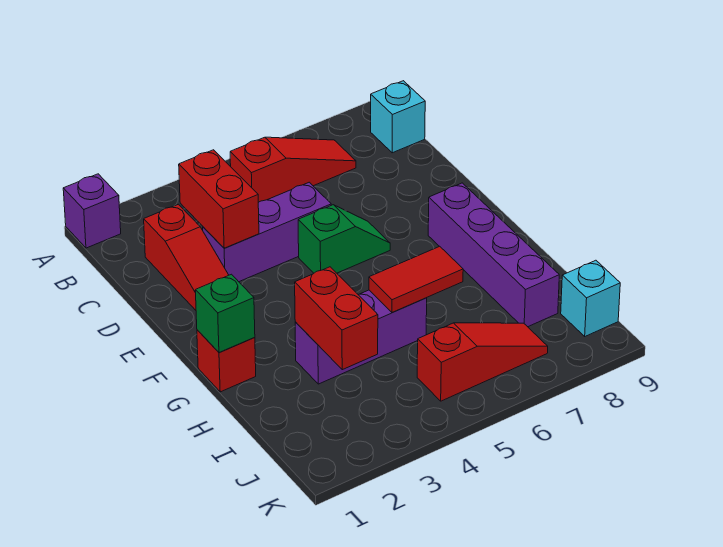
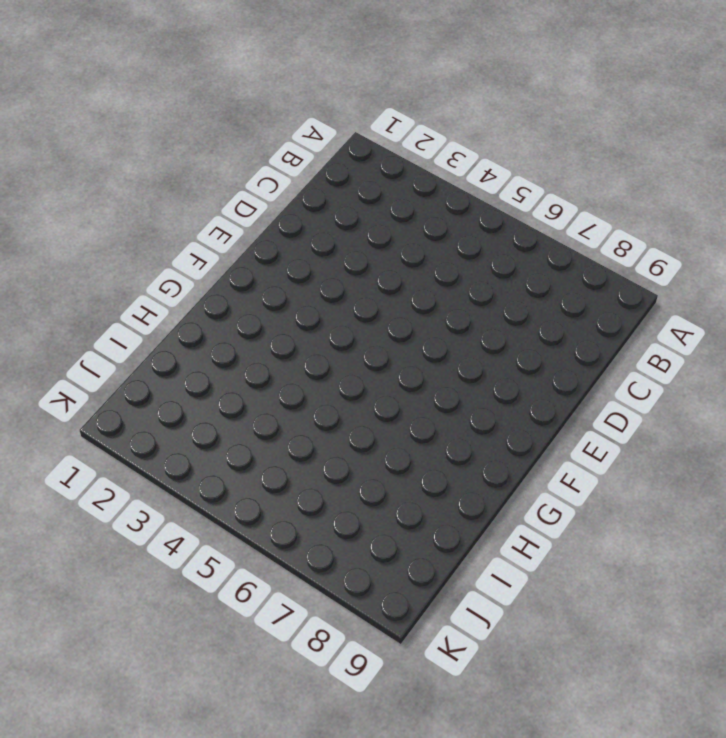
none -> purple brick A1 level 1
none -> red slope B5:B7 level 1 top 5
none -> cyan brick B9 level 1

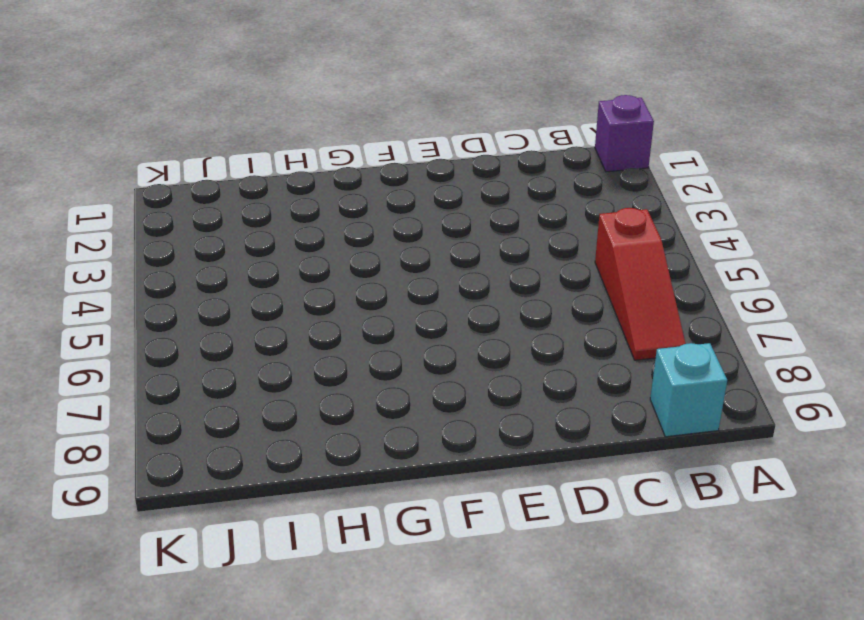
none -> red slope C2:E2 level 1 top C
none -> purple brick D3:D5 level 1
none -> green slope E5:E6 level 1 top 5

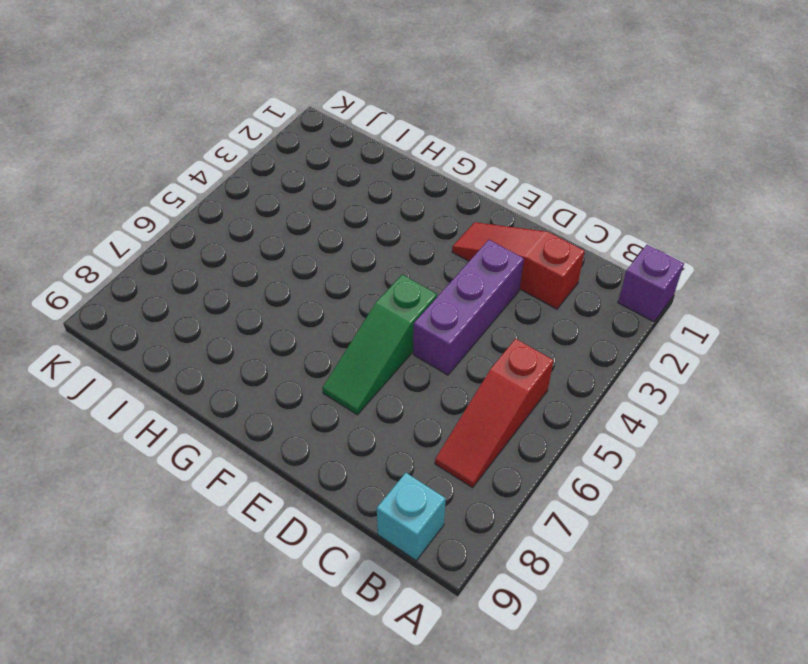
green slope E5:E7 level 1 top 5 -> green slope E5:E6 level 1 top 5
none -> purple brick F8:I8 level 1
none -> red brick G1 level 1
none -> purple brick H3:H5 level 1

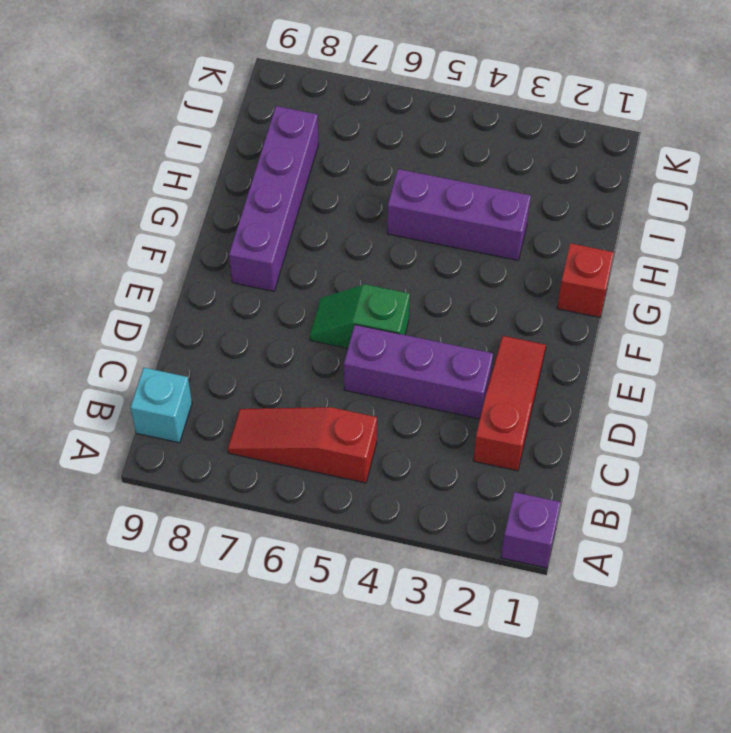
none -> red slope J5:J7 level 1 top 5
none -> cyan brick J9 level 1
none -> red brick C3:D3 level 2

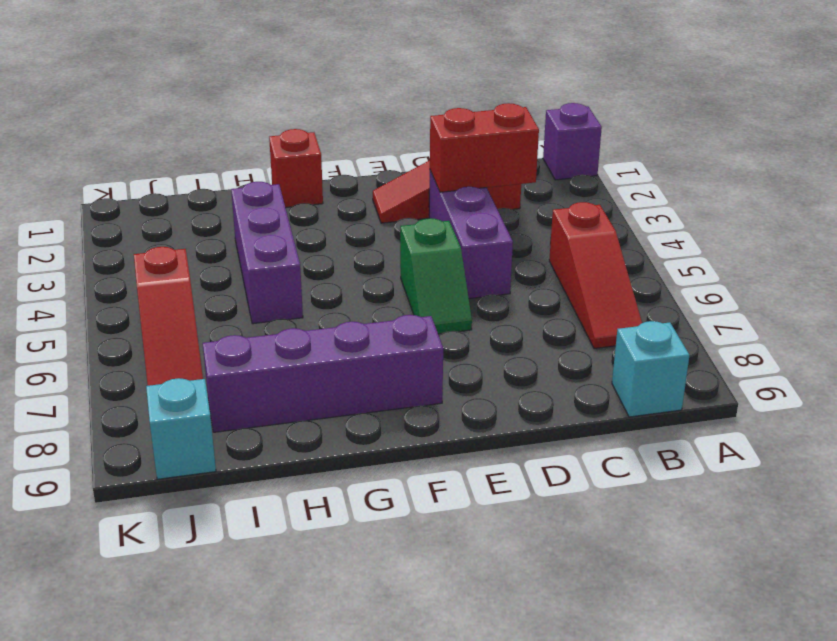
none -> green brick G1 level 2
none -> red brick H3:I3 level 2
none -> red tile H5:H6 level 2

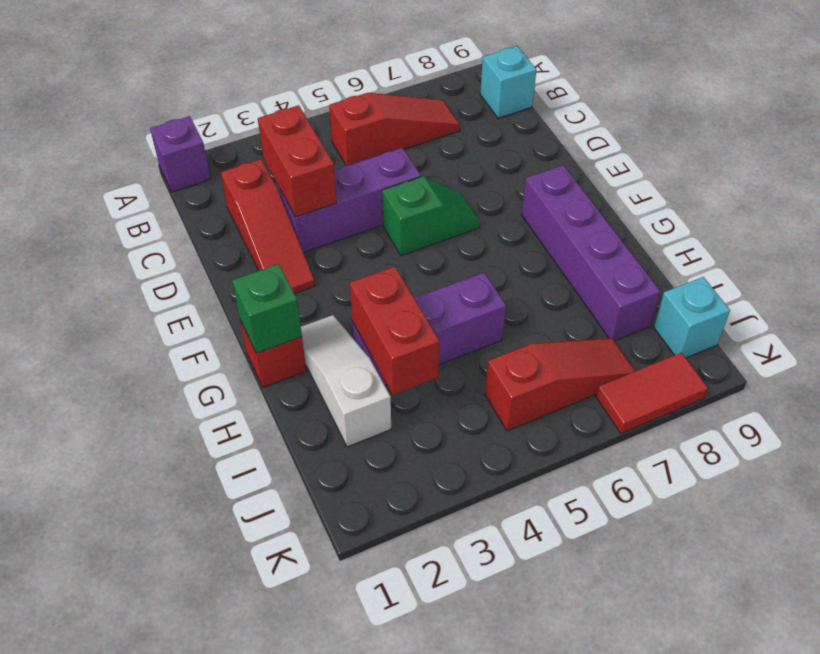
white slope G2:I2 level 1 top I -> none
red tile K7:K8 level 1 -> red tile H5:H6 level 2

